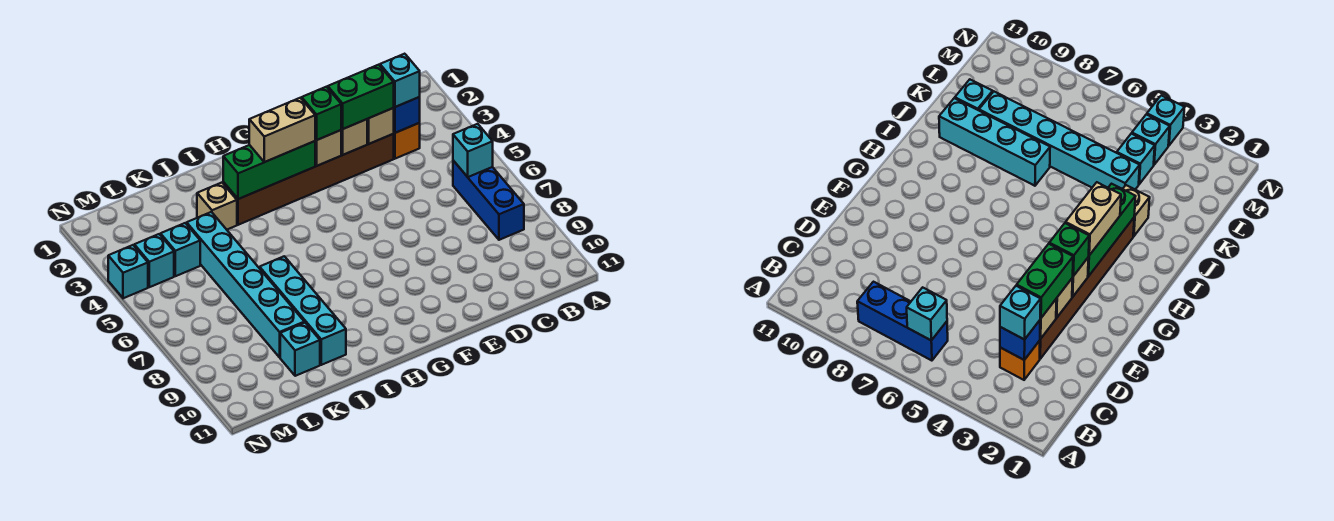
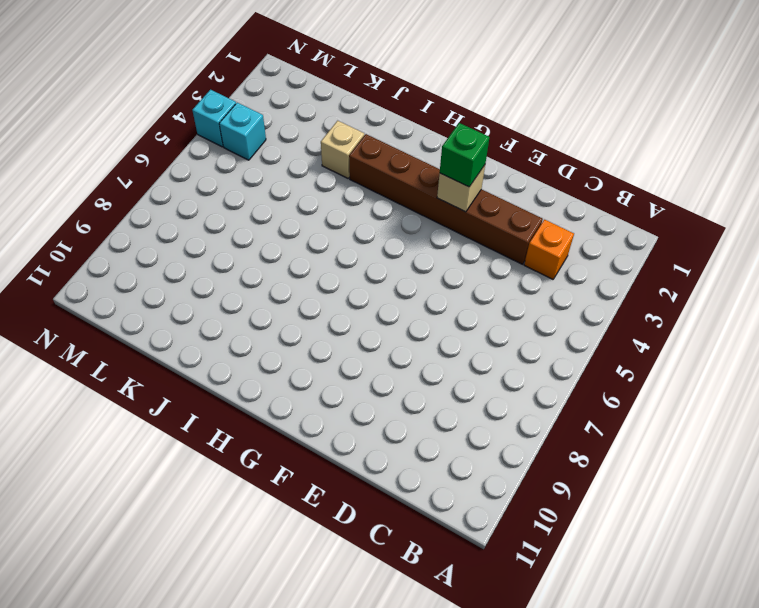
none -> blue brick B6:B8 level 1
none -> cyan brick J7:J10 level 1
none -> cyan brick K4:K9 level 1

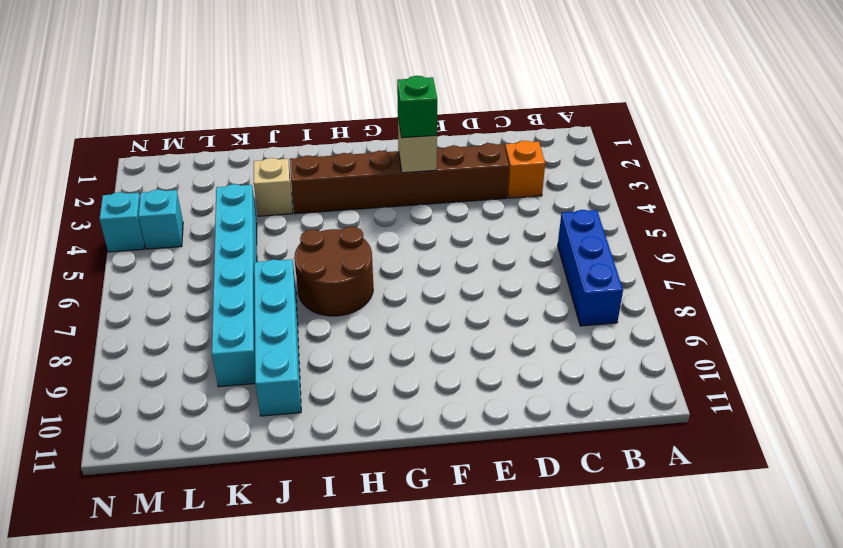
brown round brick H6:I7 level 1 -> none
none -> cyan brick K10 level 1
none -> cyan brick L4 level 1
none -> cyan brick B6 level 2

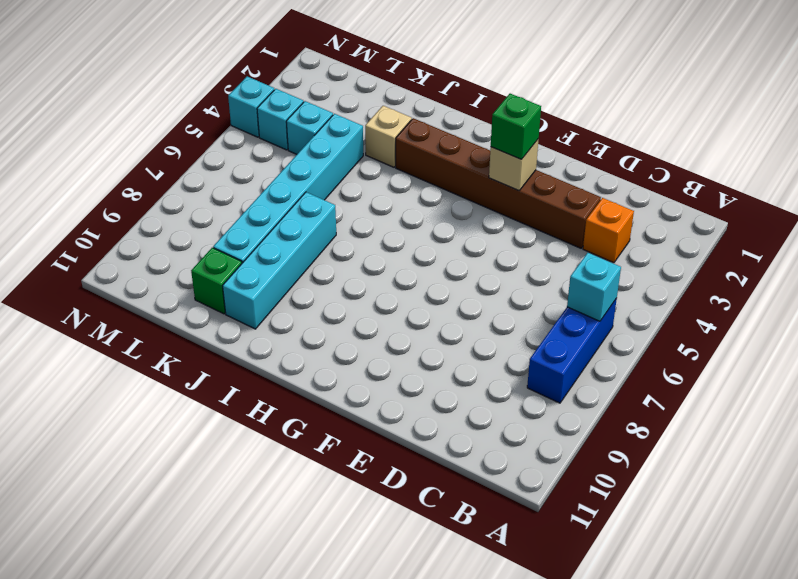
green brick K10 level 1 -> cyan brick K10 level 1
none -> blue brick C3 level 2
none -> tan brick D3 level 2
none -> tan brick E3 level 2

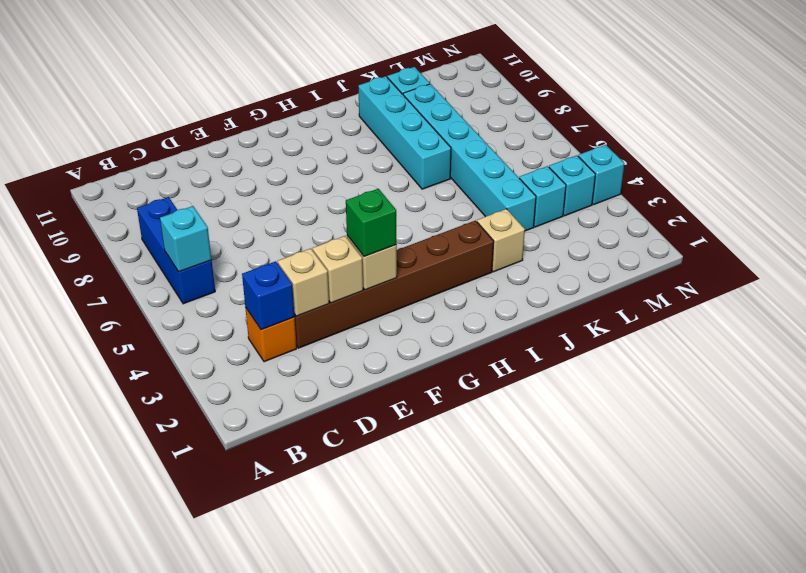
none -> green brick G3:I3 level 2
none -> cyan brick C3 level 3
none -> green brick D3:E3 level 3

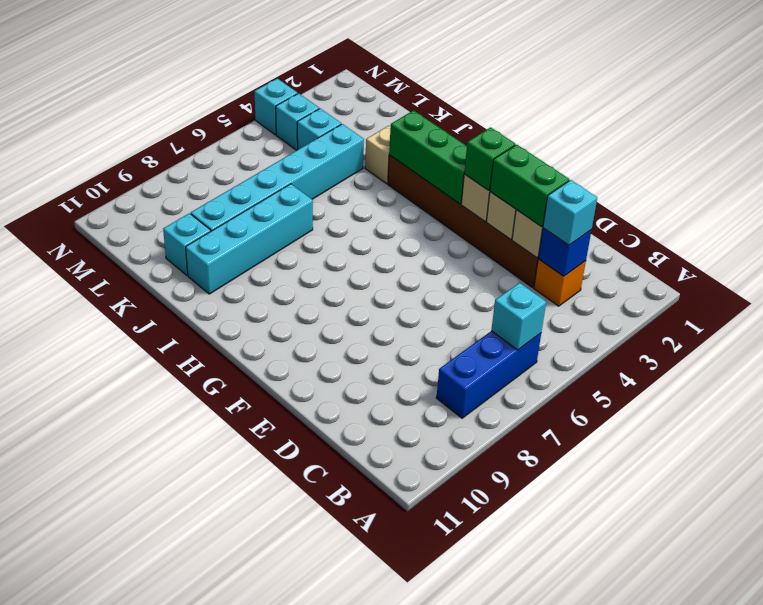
none -> tan brick G3:H3 level 3

